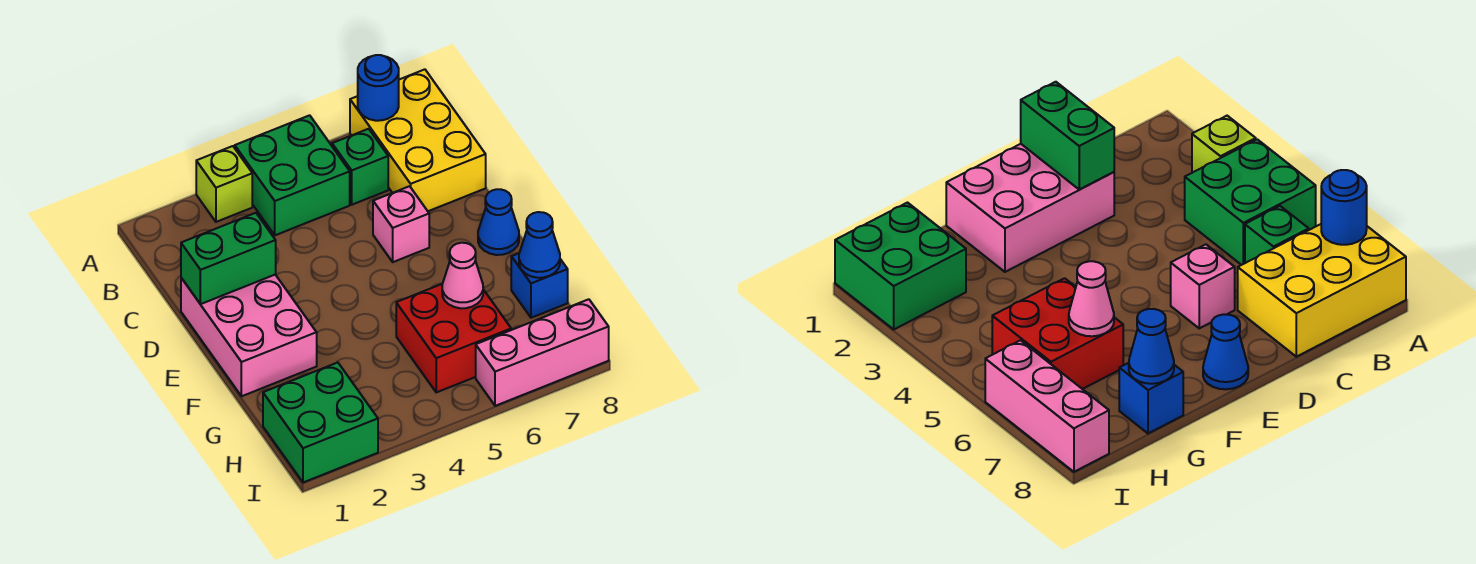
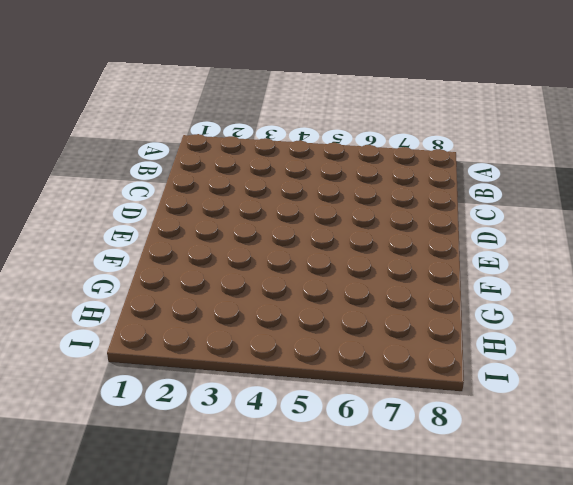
none -> lime brick A3 level 1
none -> green brick A4:B5 level 1
none -> yellow brick A7:C8 level 1

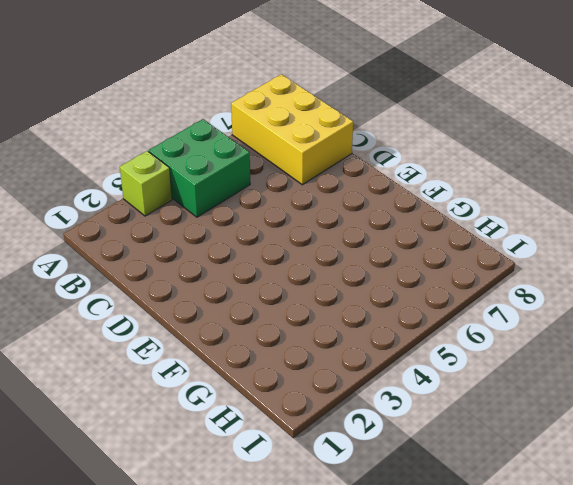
none -> green brick B6 level 1
none -> pink brick D1:F2 level 1
none -> pink brick D6 level 1

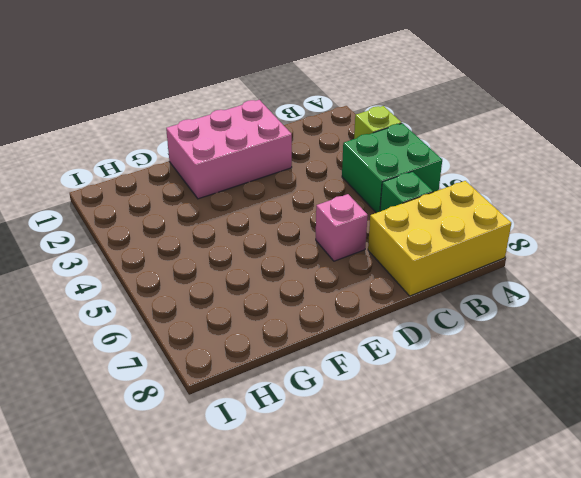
none -> blue cone E8 level 1
none -> red brick G5:H6 level 1
none -> blue brick G8 level 1

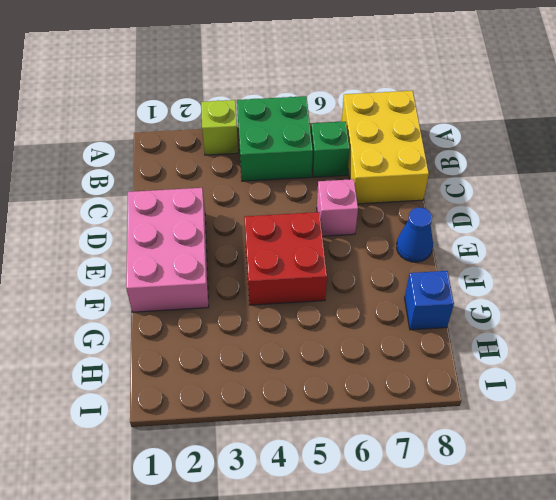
red brick E4:F5 level 1 -> red brick G5:H6 level 1
none -> green brick H1:I2 level 1
none -> pink brick I6:I8 level 1
none -> blue round brick A7 level 2

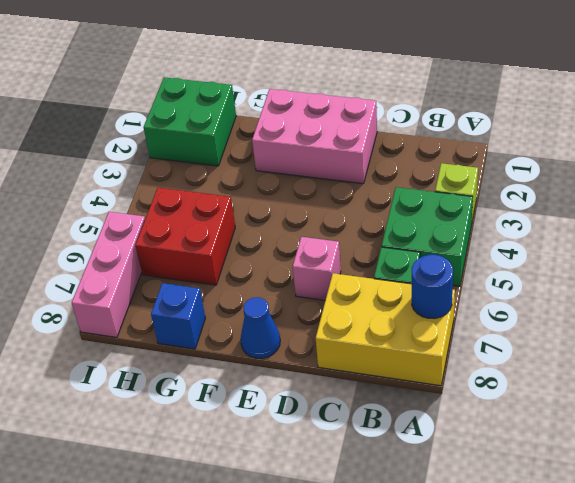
none -> green brick D1:D2 level 2
none -> pink cone G6 level 2
none -> blue cone G8 level 2

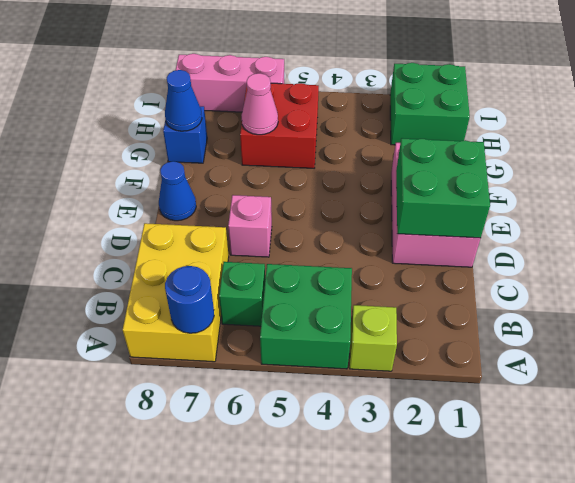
green brick D1:E2 level 2 -> green brick D1:D2 level 2

